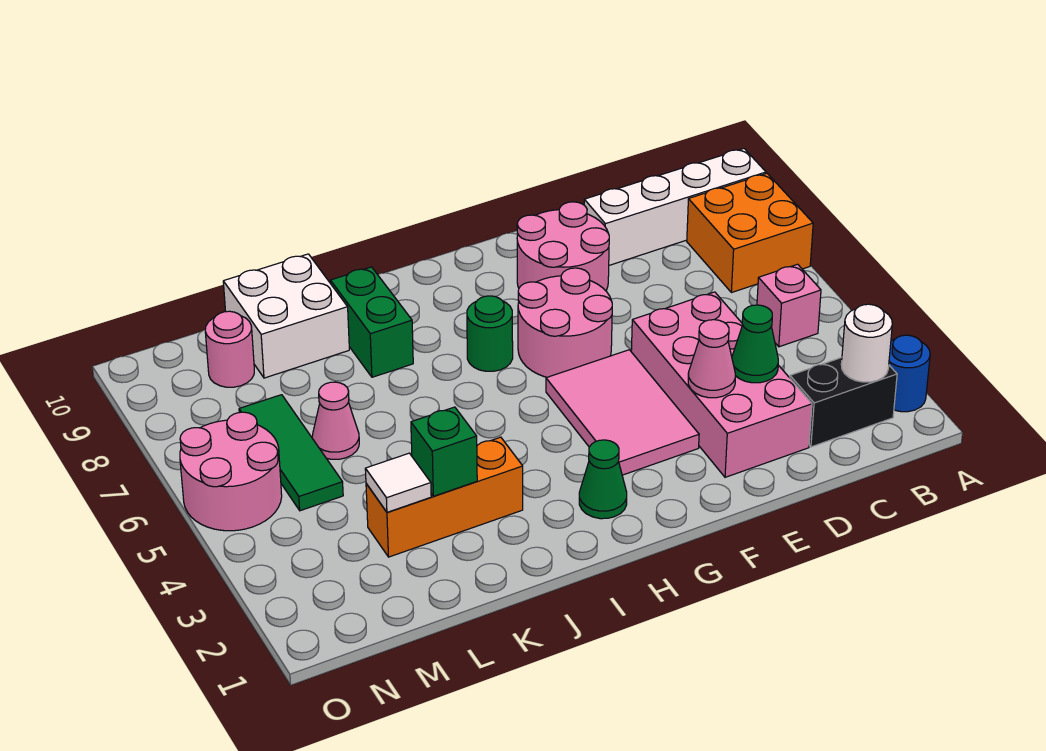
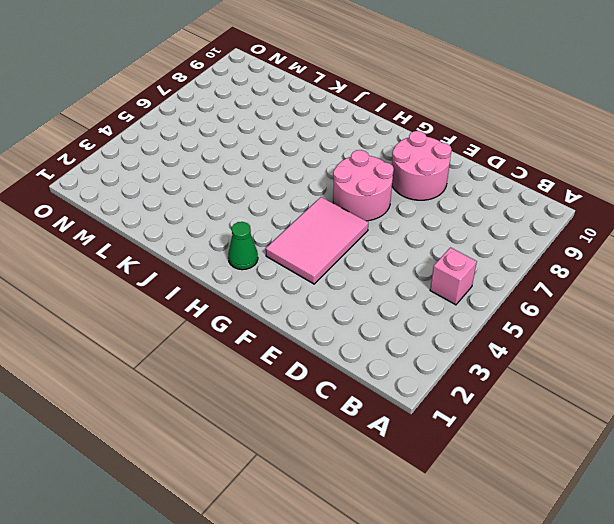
none -> blue round brick A2 level 1
none -> orange brick A7:B8 level 1
none -> white brick A9:D9 level 1

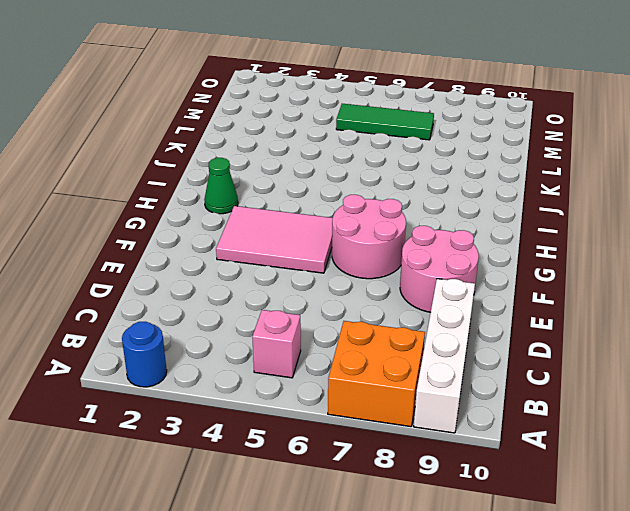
none -> black brick B2:C2 level 1
none -> pink brick D2:E5 level 1
none -> green round brick H7 level 1

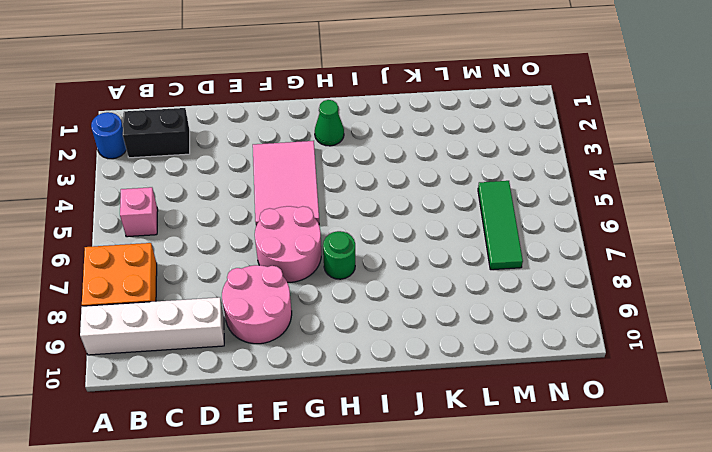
none -> pink brick D2:E5 level 1
none -> orange brick J3:L3 level 1
none -> green brick J8:J9 level 1

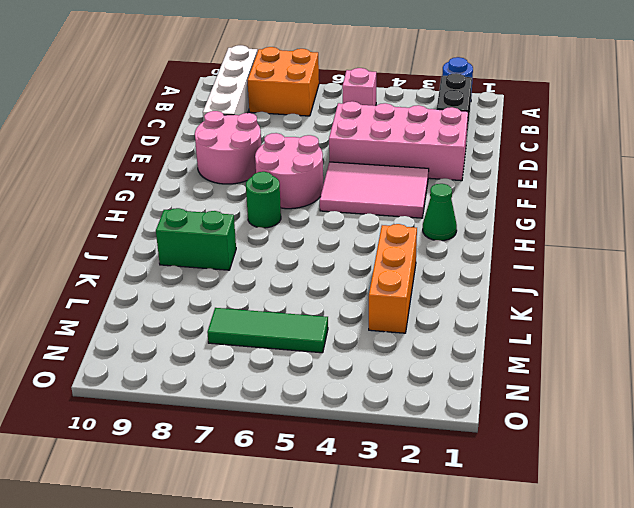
none -> white brick K9:L10 level 1
none -> pink cone L6 level 1
none -> pink round brick M9 level 1

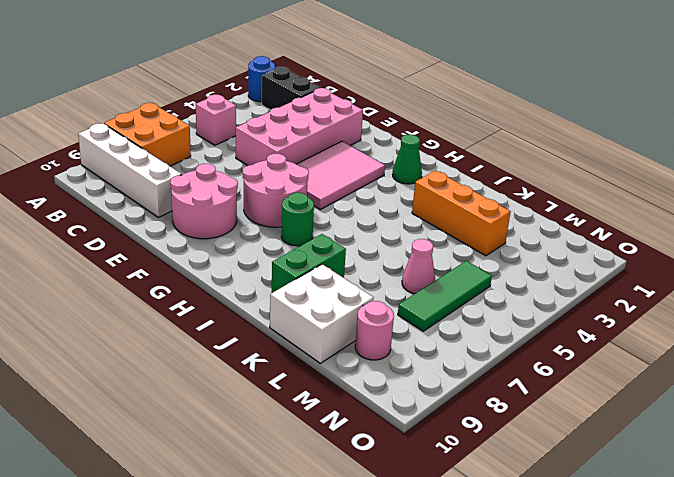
none -> pink round brick N5:O6 level 1
none -> white round brick B2 level 2
none -> green cone D3 level 2

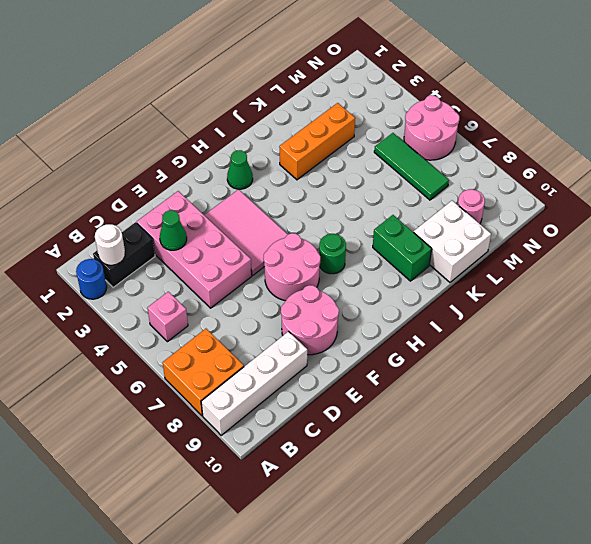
none -> pink cone L6 level 1
none -> pink cone E3 level 2
none -> green brick K3 level 2

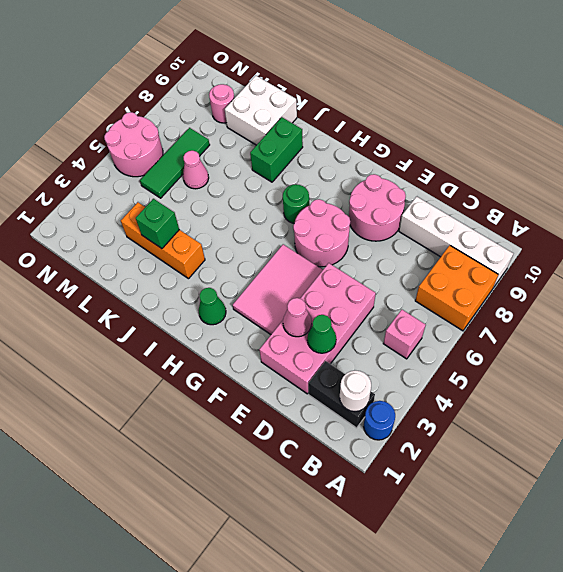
none -> white tile L3 level 2

